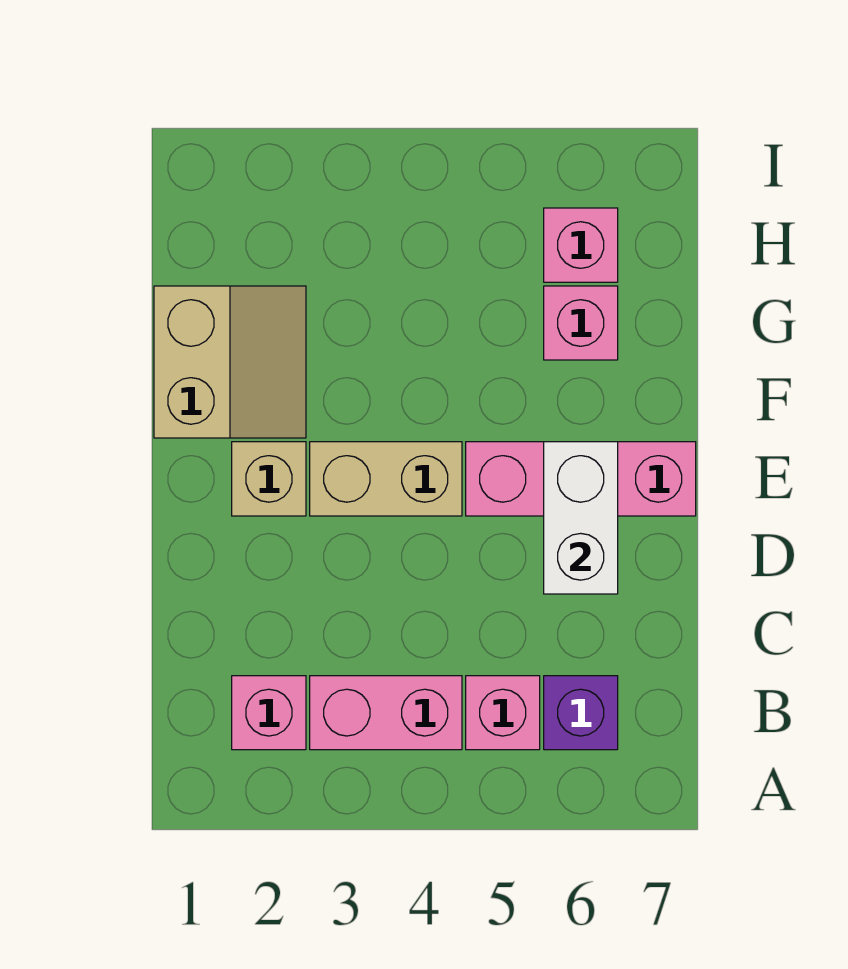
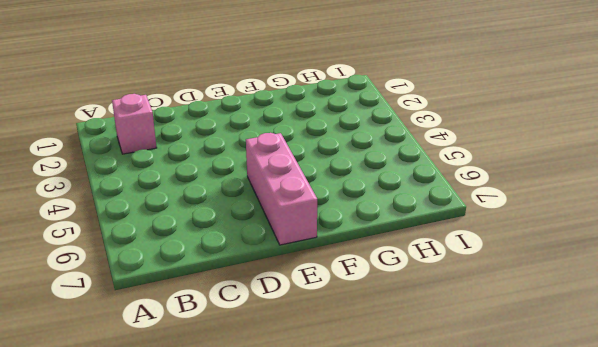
none -> pink brick B3:B4 level 1
none -> pink brick B5 level 1

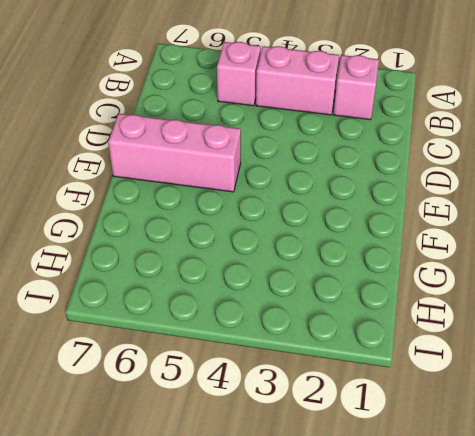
none -> purple brick B6 level 1
none -> tan brick E2 level 1

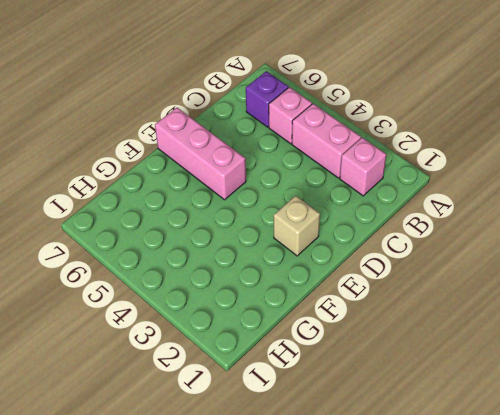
none -> tan brick E3:E4 level 1
none -> tan slope F1:G2 level 1 top 1

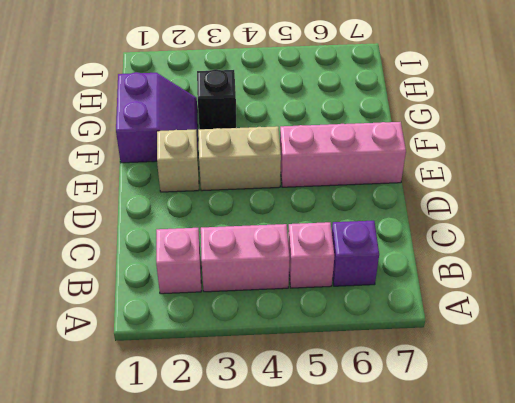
purple slope F1:G2 level 1 top 1 -> tan slope F1:G2 level 1 top 1
black brick G3 level 1 -> none
none -> pink brick G6 level 1
none -> pink brick H6 level 1

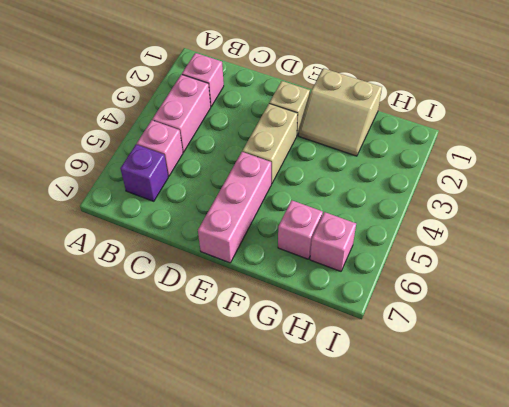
none -> white brick D6:E6 level 2

